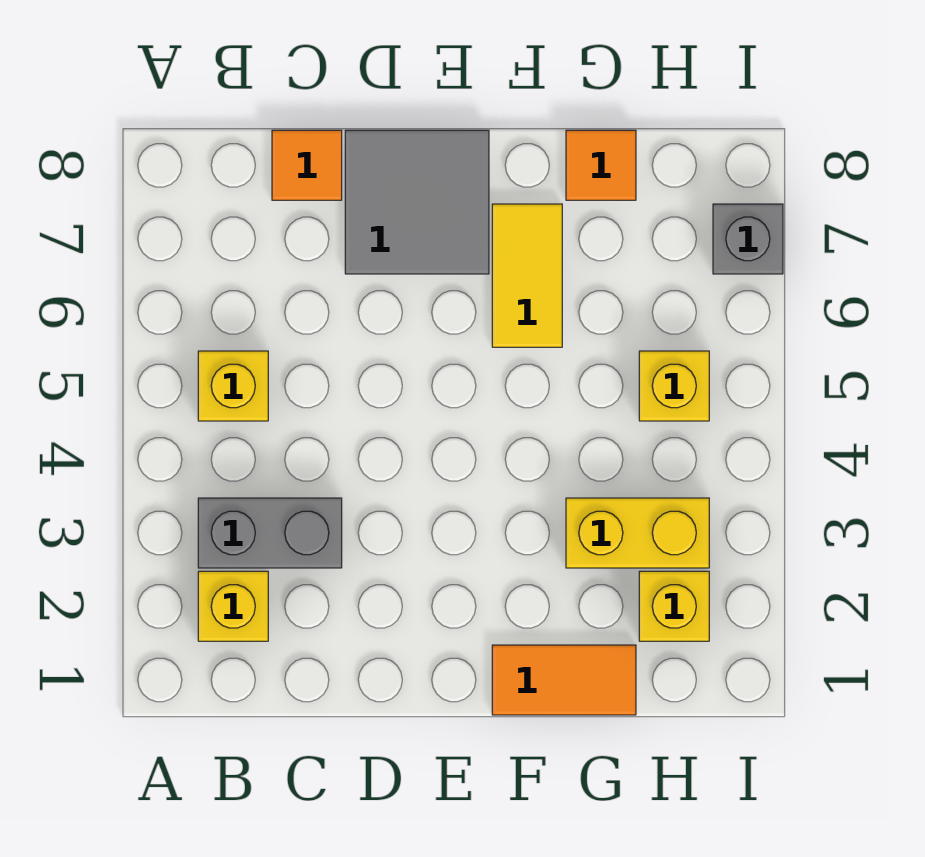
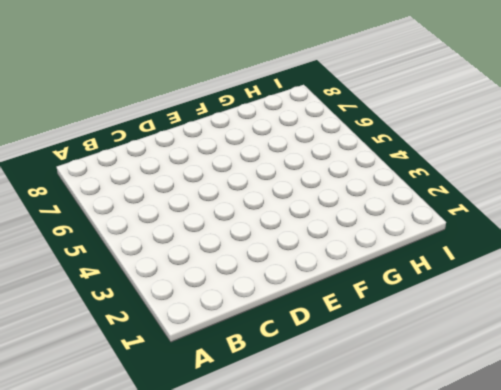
none -> yellow brick B2 level 1
none -> grey brick B3:C3 level 1
none -> yellow brick B5 level 1

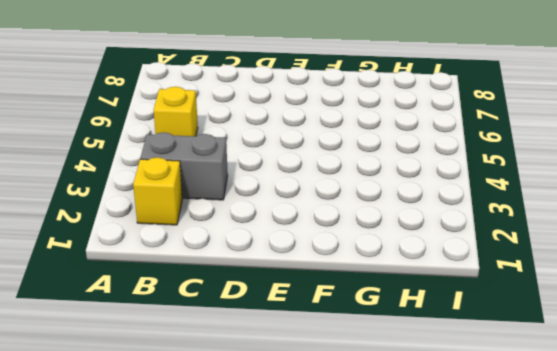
none -> orange tile C8 level 1
none -> grey tile D7:E8 level 1
none -> orange tile F1:G1 level 1

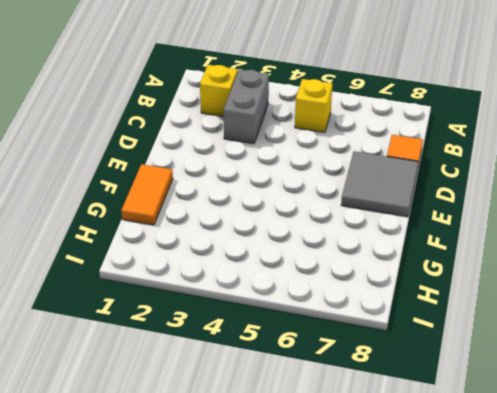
none -> yellow tile F6:F7 level 1
none -> yellow brick G3:H3 level 1
none -> orange tile G8 level 1

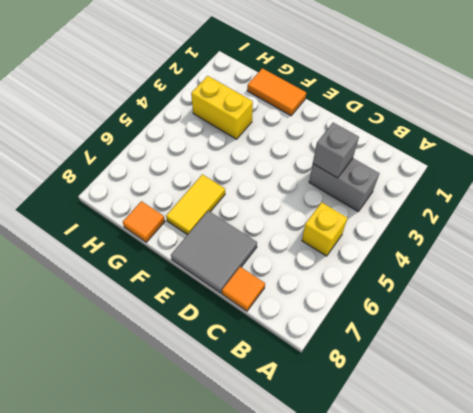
grey brick C3 level 2 -> grey brick I7 level 1
none -> yellow brick B2 level 1
none -> yellow brick H2 level 1
none -> yellow brick H5 level 1

